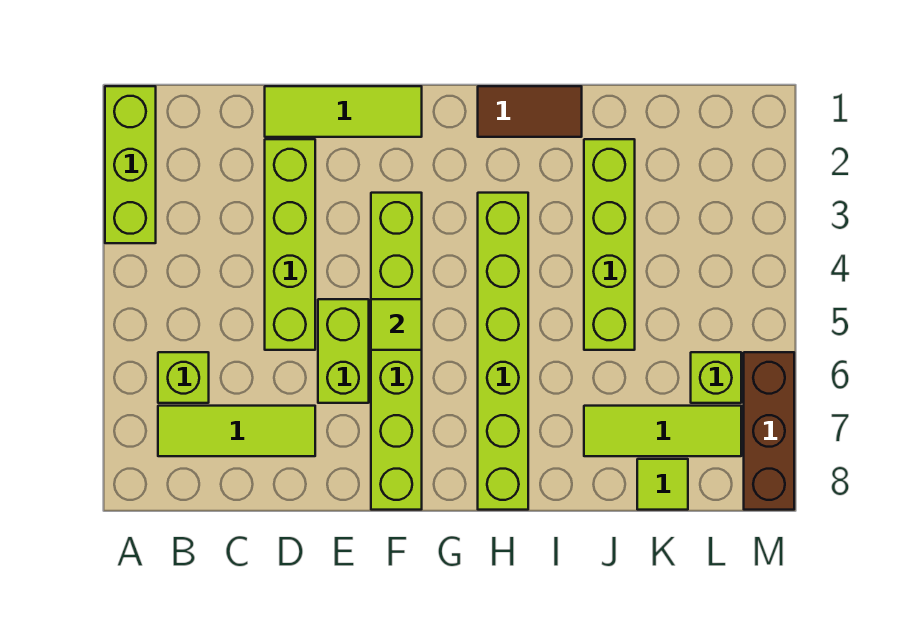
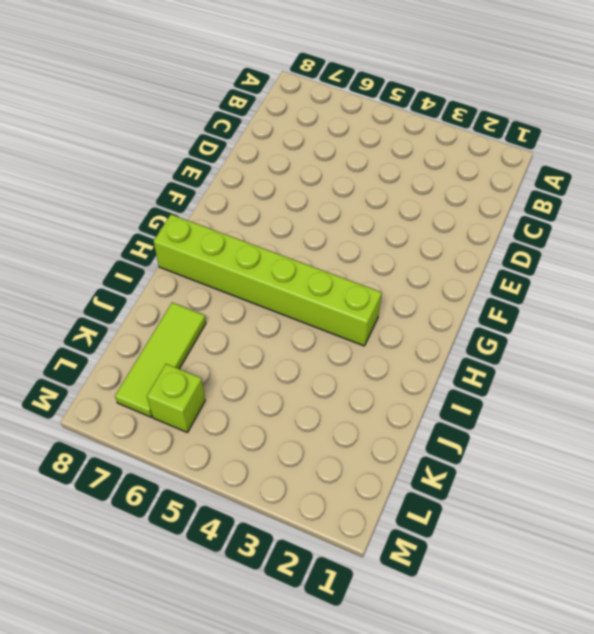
none -> lime brick A1:A3 level 1
none -> lime brick B6 level 1
none -> lime tile B7:D7 level 1

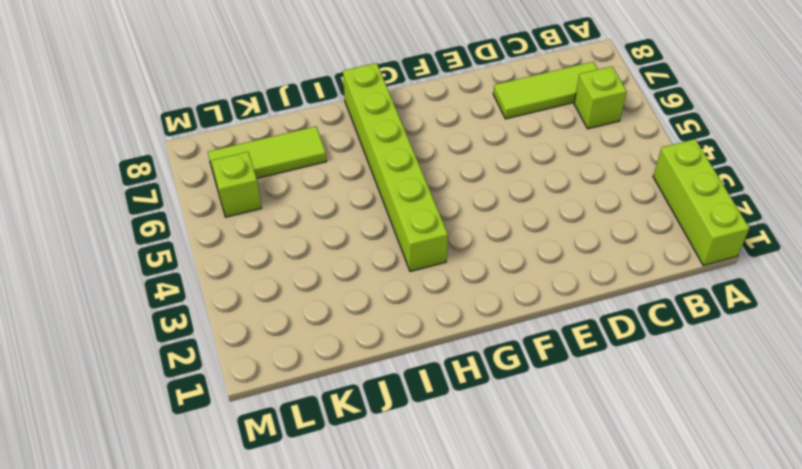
none -> lime tile D1:F1 level 1
none -> lime brick D2:D5 level 1
none -> lime brick E5:E6 level 1

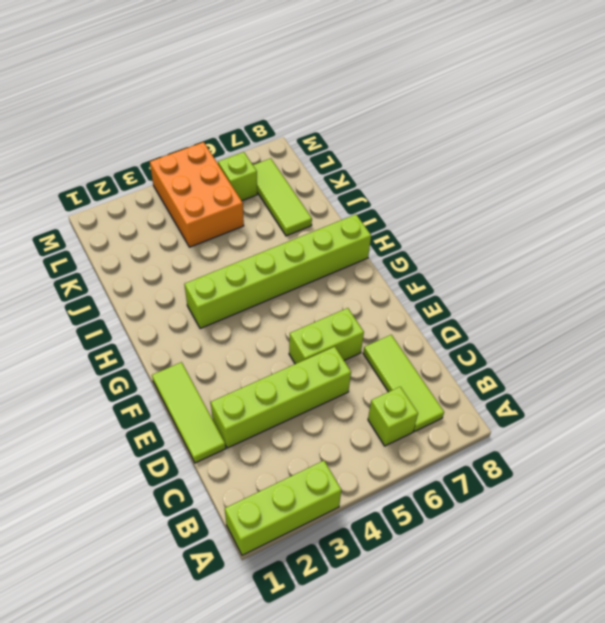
orange brick K4:M5 level 1 -> none
none -> lime brick F3:F8 level 1
none -> brown tile H1:I1 level 1
none -> lime brick J2:J5 level 1

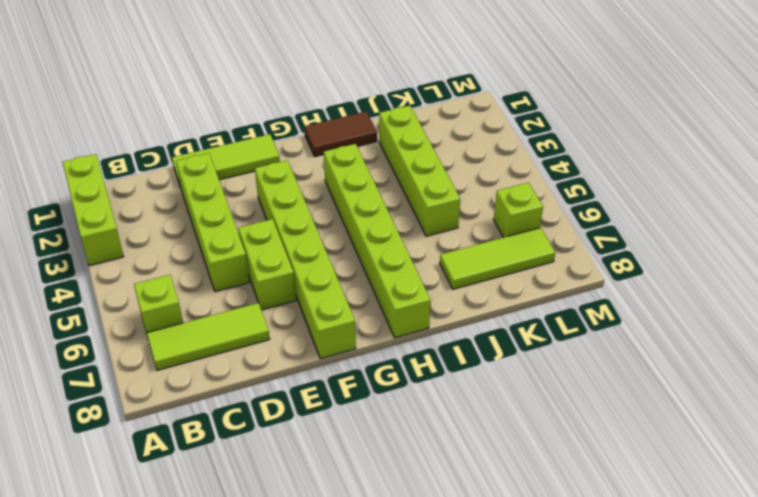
none -> lime tile K8 level 1
none -> brown brick M6:M8 level 1
none -> lime tile F5 level 2

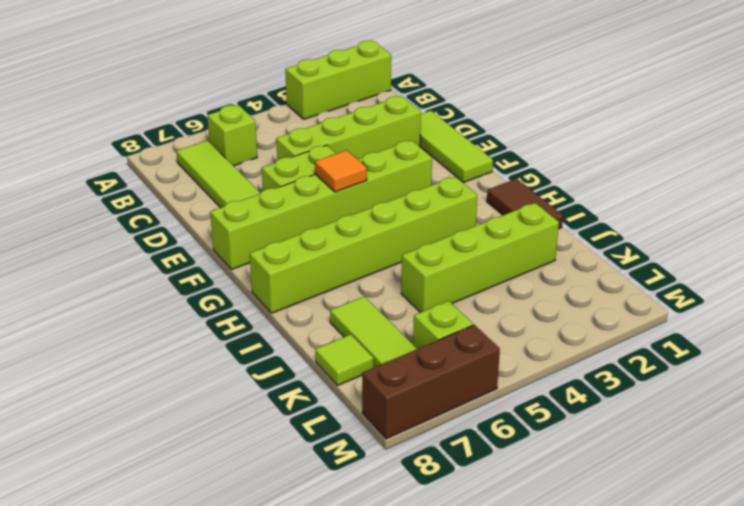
orange tile F5 level 2 -> lime tile F5 level 2

